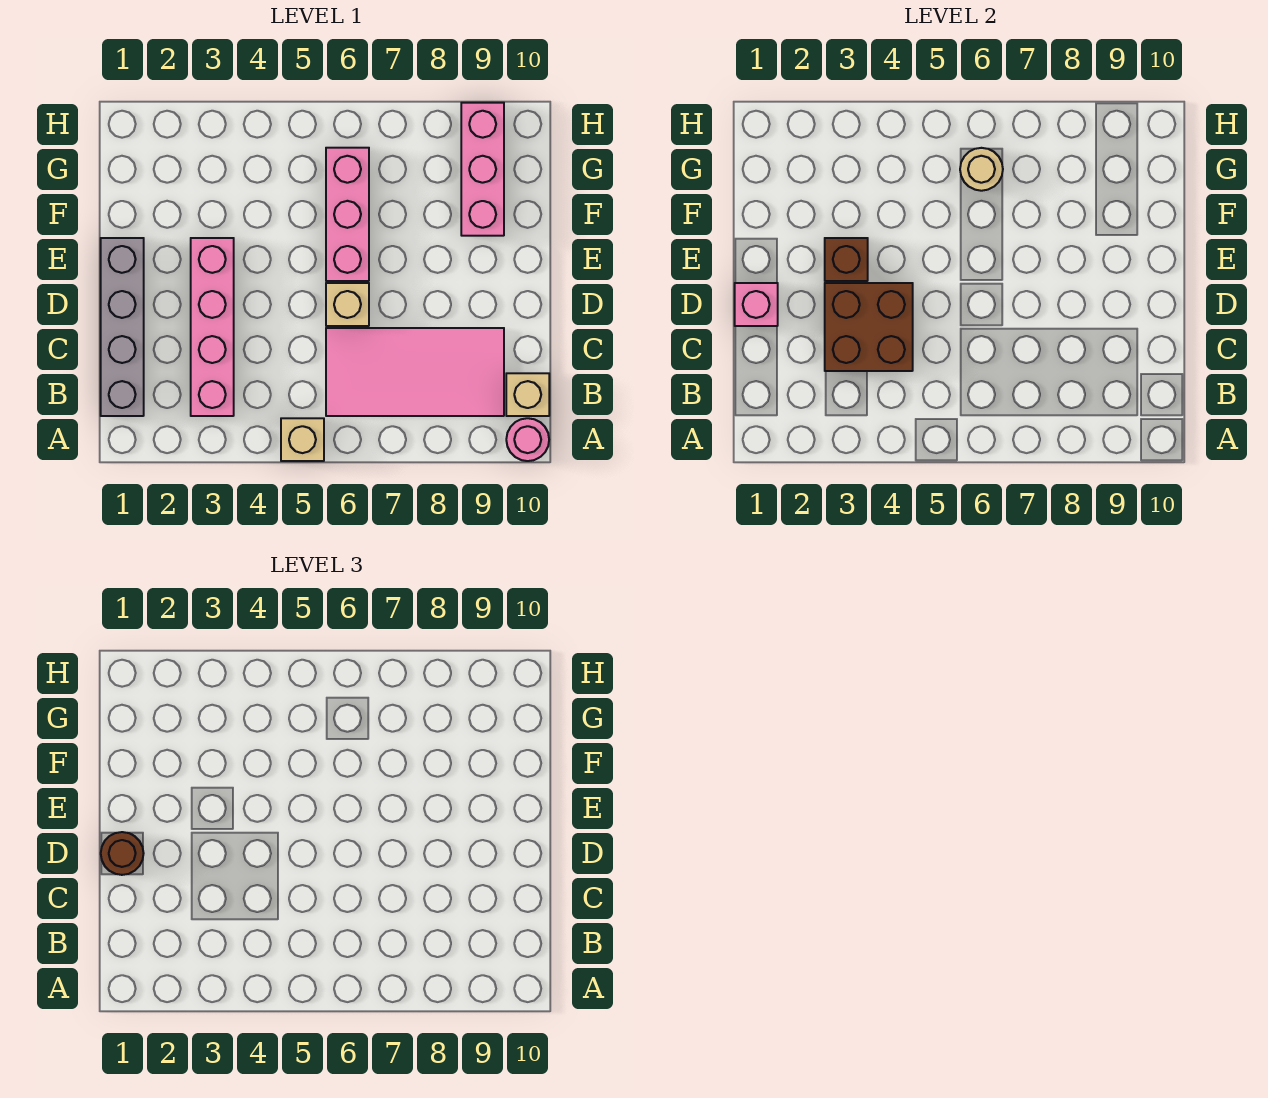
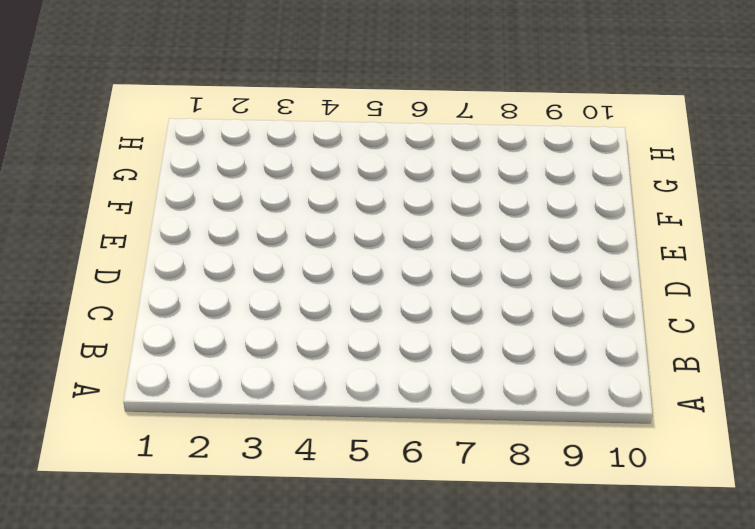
none -> tan brick A5 level 1
none -> pink round brick A10 level 1
none -> grey brick B1:E1 level 1

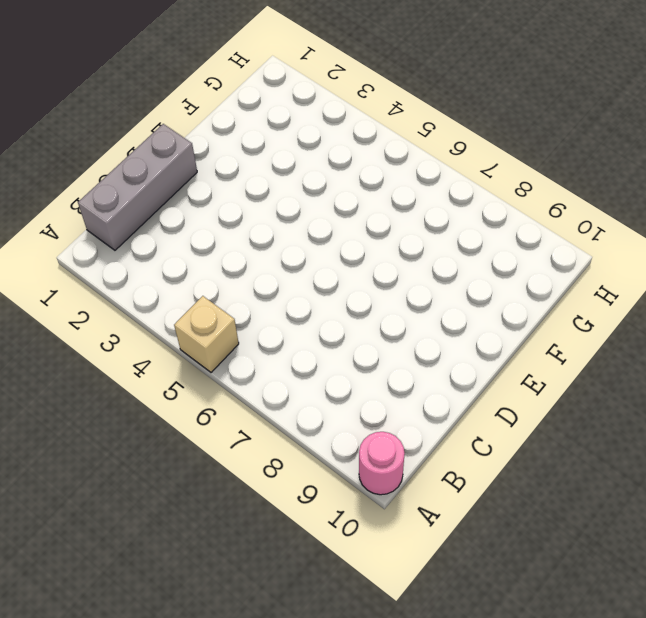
grey brick B1:D1 level 1 -> grey brick B1:E1 level 1
none -> pink brick B3:E3 level 1
none -> pink tile B6:C9 level 1
none -> tan brick B10 level 1

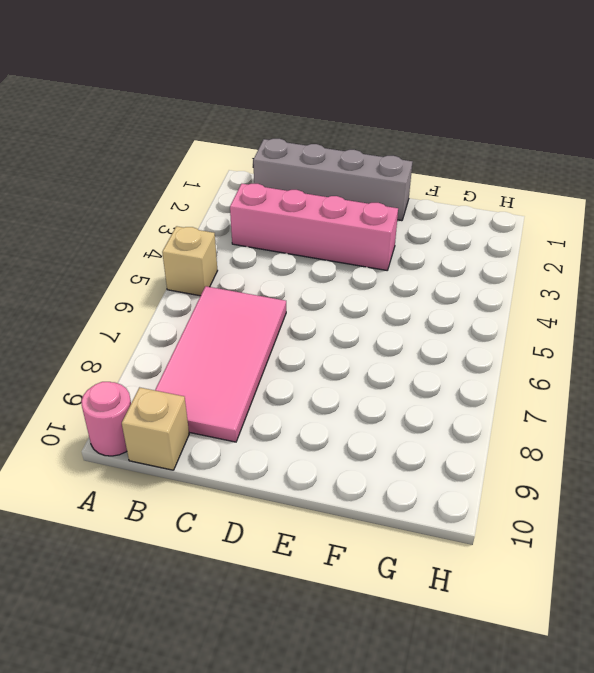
none -> tan brick D6 level 1
none -> pink brick E6:G6 level 1
none -> pink brick F9:H9 level 1

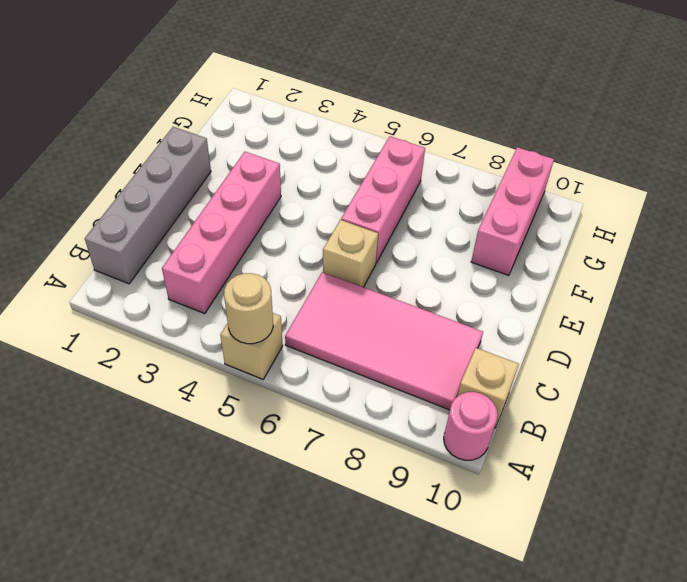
tan round brick A5 level 2 -> tan round brick G6 level 2
none -> brown brick C3:D4 level 2
none -> pink brick D1 level 2
none -> brown brick E3 level 2

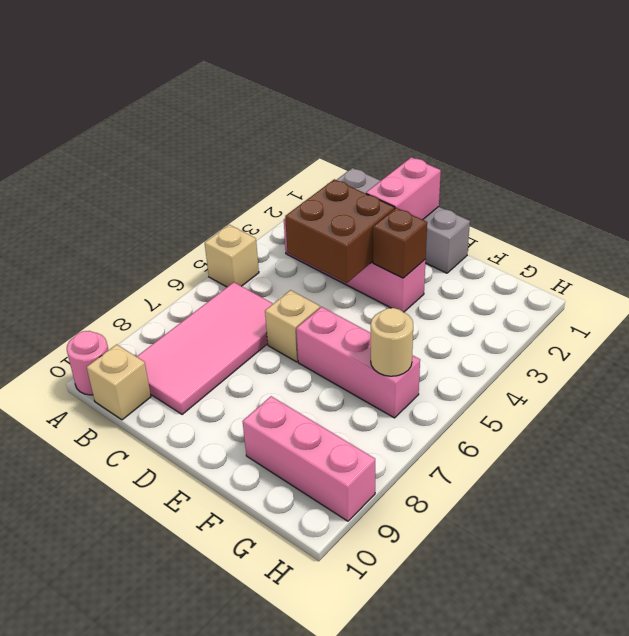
pink brick D1:D2 level 2 -> pink brick D1 level 2
none -> brown round brick D1 level 3

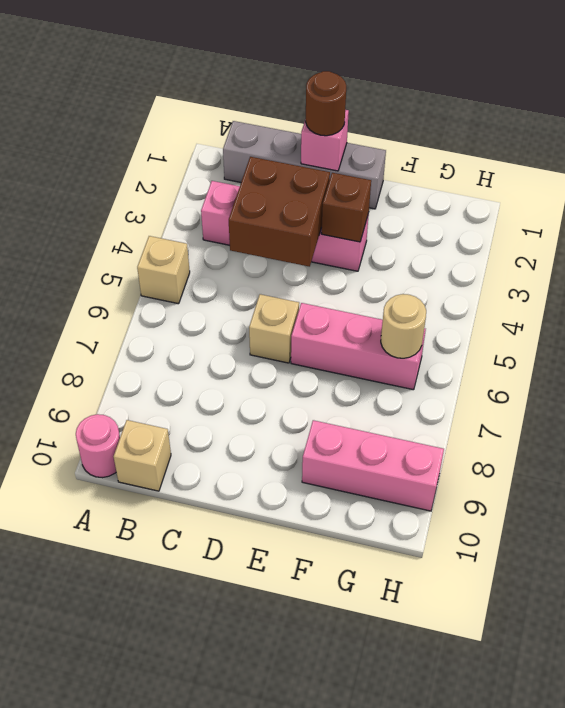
none -> pink tile B6:C9 level 1

